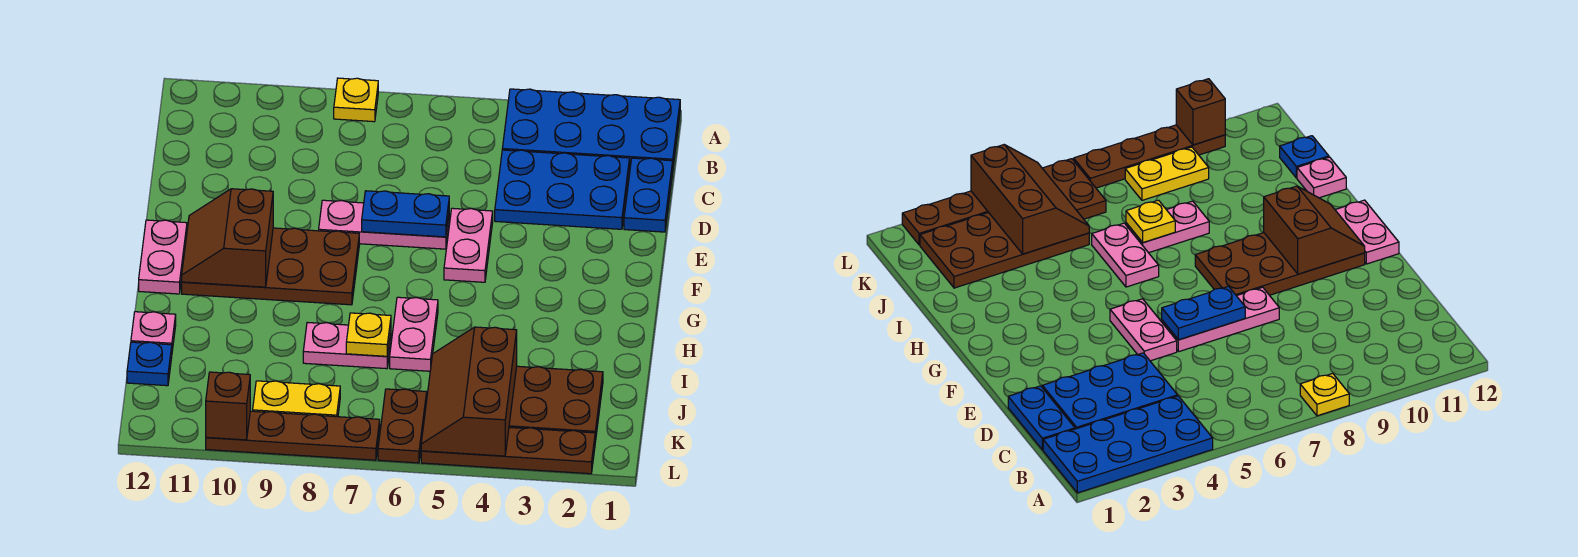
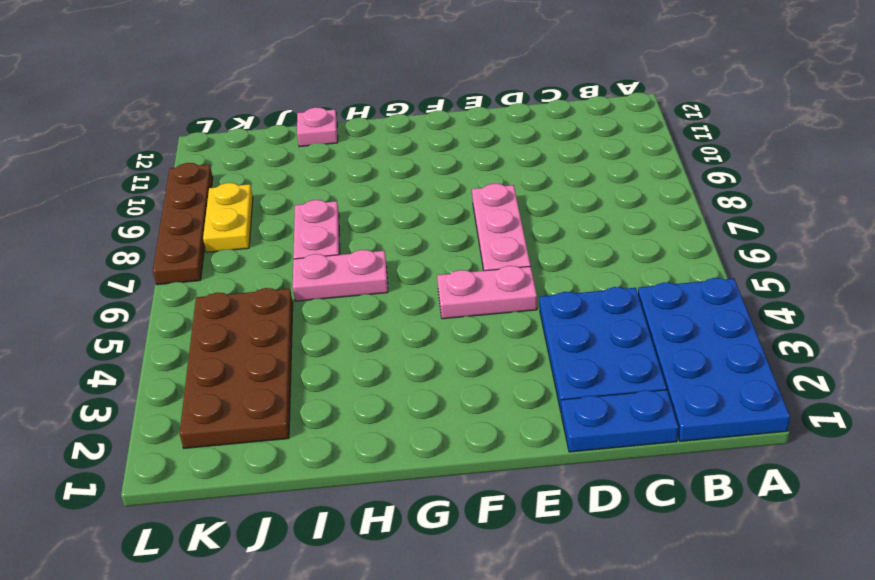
none -> yellow plate A8 level 1
none -> brown plate F8:G11 level 1
none -> pink plate F12:G12 level 1

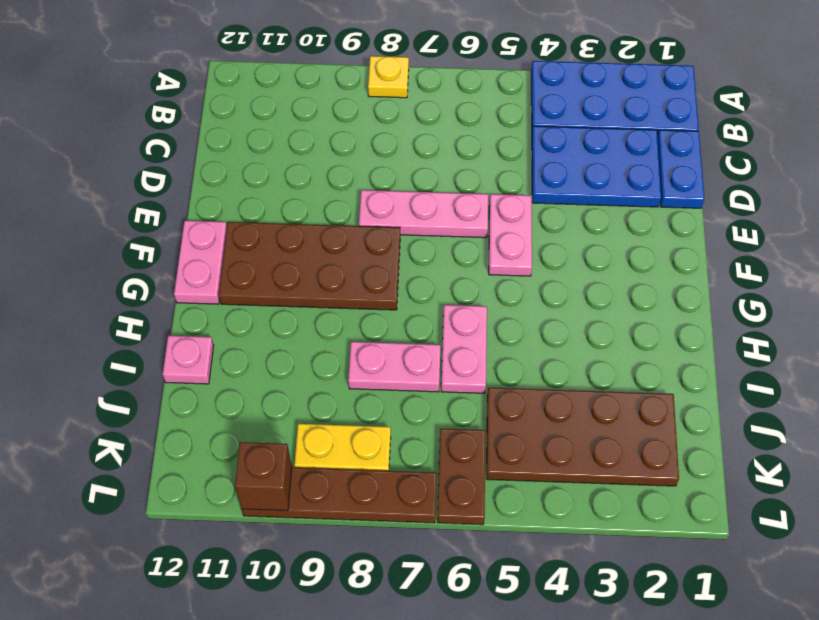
none -> blue plate J12 level 1
none -> brown plate L2:L5 level 1
none -> blue plate E6:E7 level 2

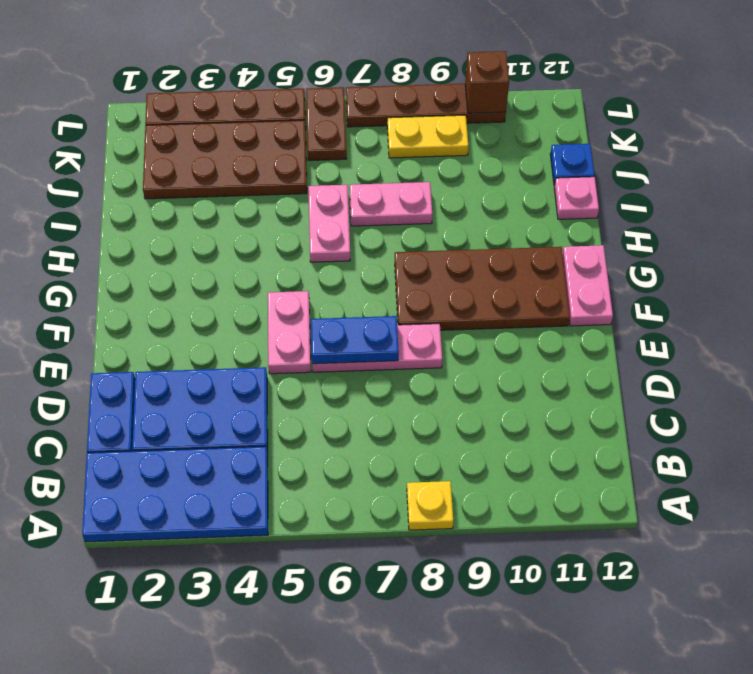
none -> brown slope F10:G11 level 2 top 10
none -> yellow plate I7 level 2
none -> brown slope J4:L5 level 2 top 4

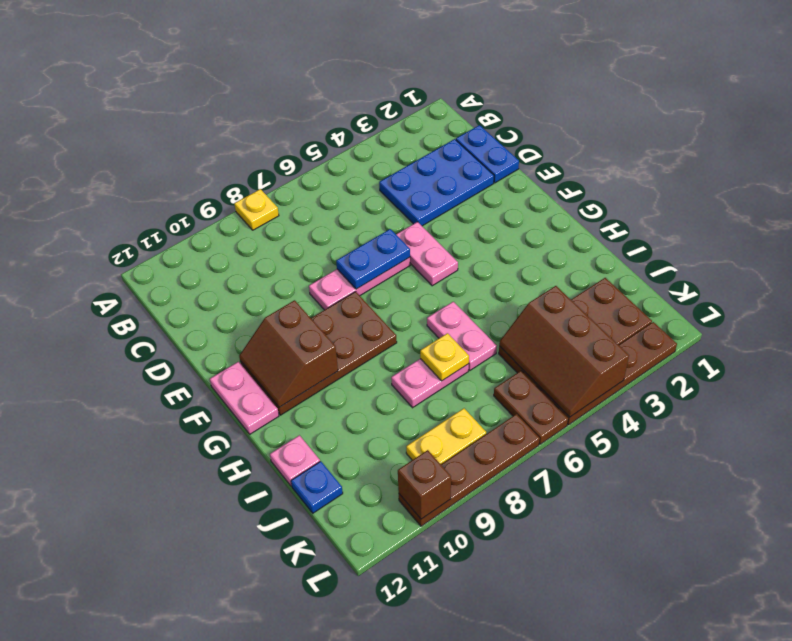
none -> blue plate A1:B4 level 1

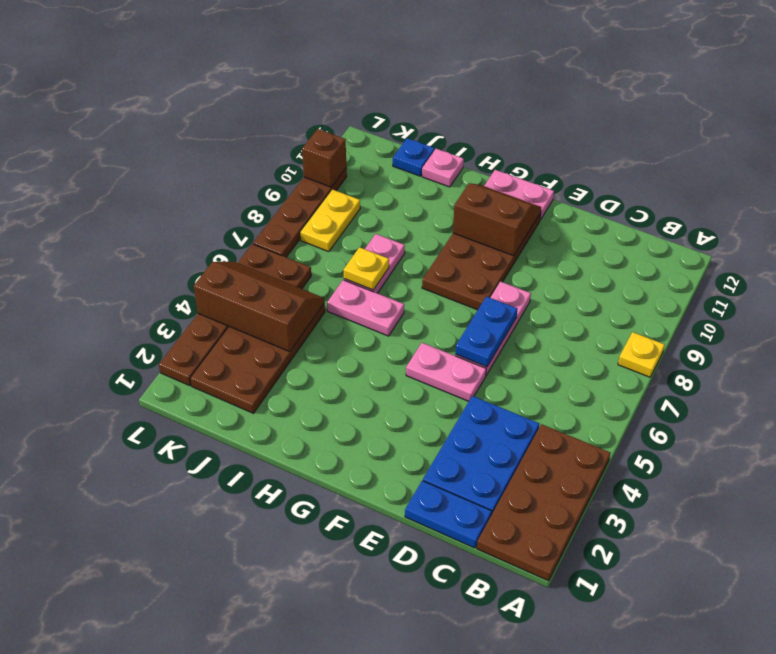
brown plate A1:B4 level 1 -> blue plate A1:B4 level 1

